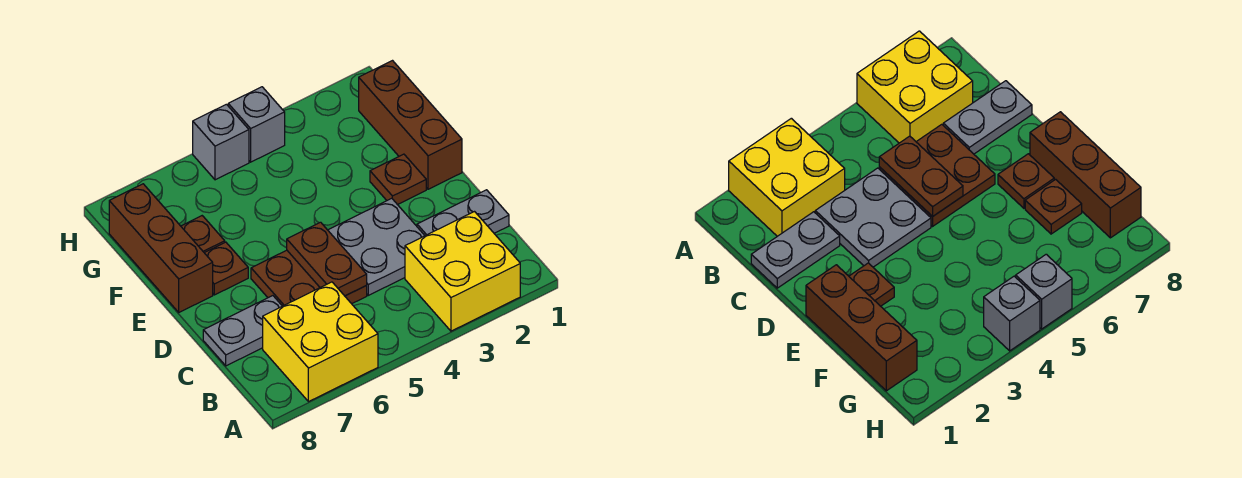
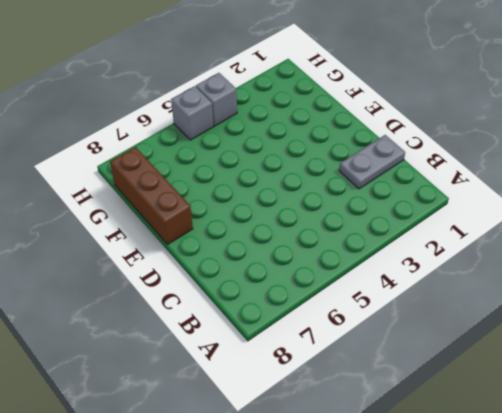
none -> yellow brick A2:B3 level 1
none -> yellow brick A6:B7 level 1
none -> grey plate C3:D4 level 1

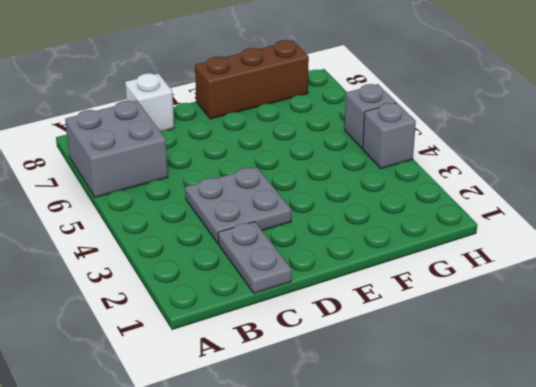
grey brick A6:B7 level 1 -> yellow brick A6:B7 level 1
white brick C8 level 1 -> grey plate C7:C8 level 1
none -> yellow brick A2:B3 level 1
none -> brown plate C5:D6 level 1
none -> brown brick E1:G1 level 1

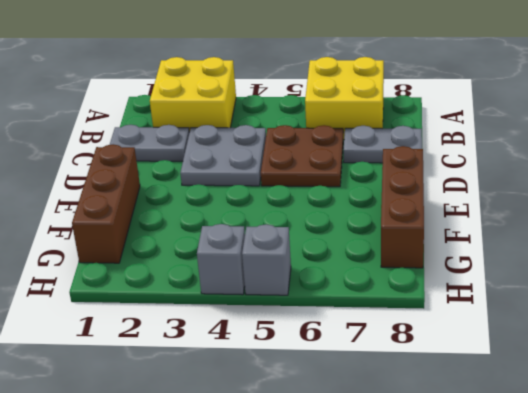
none -> brown plate E2 level 1
none -> brown plate E7 level 1
none -> brown plate F7 level 1

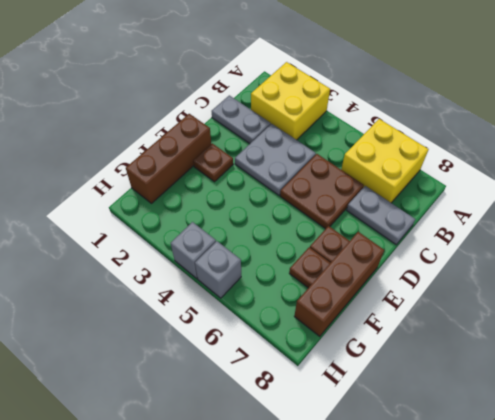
none -> brown plate C5:D5 level 2

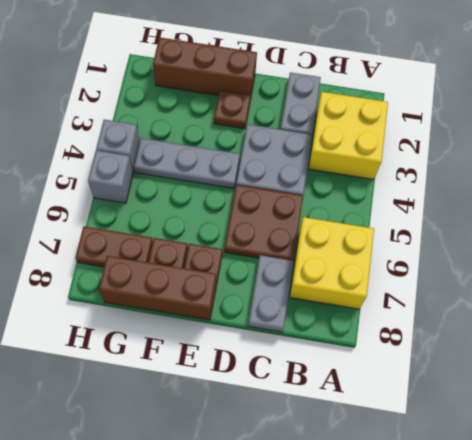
grey plate E4:G4 level 1 -> none
brown plate G7:H7 level 1 -> brown plate C5:D5 level 2

